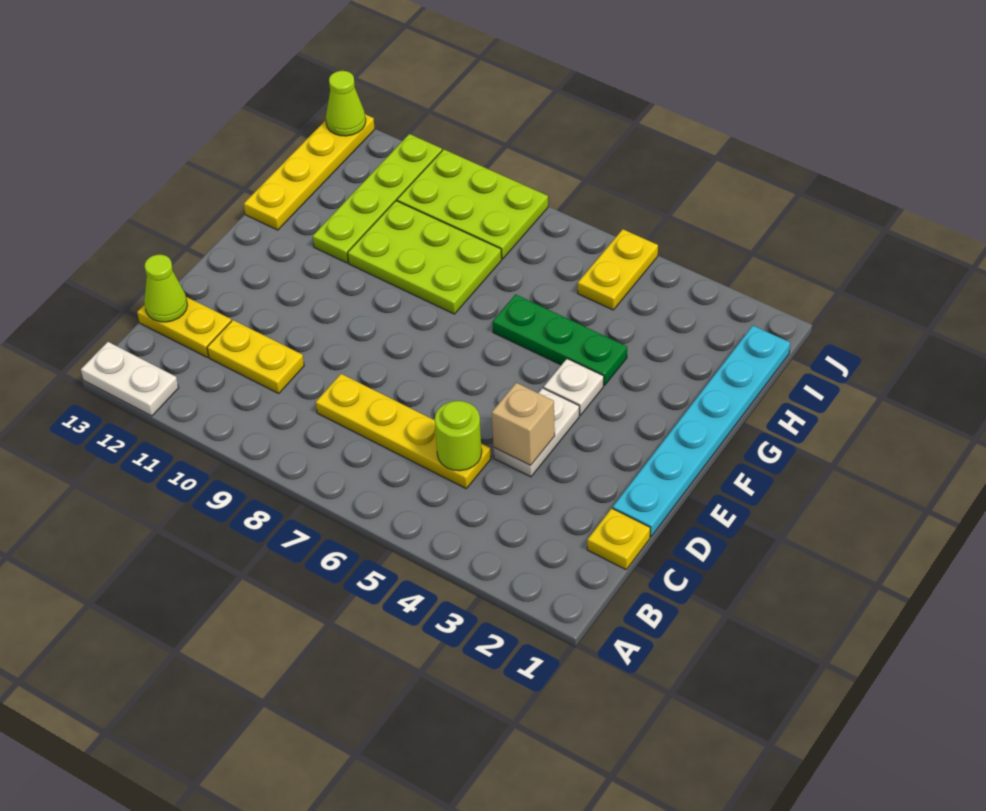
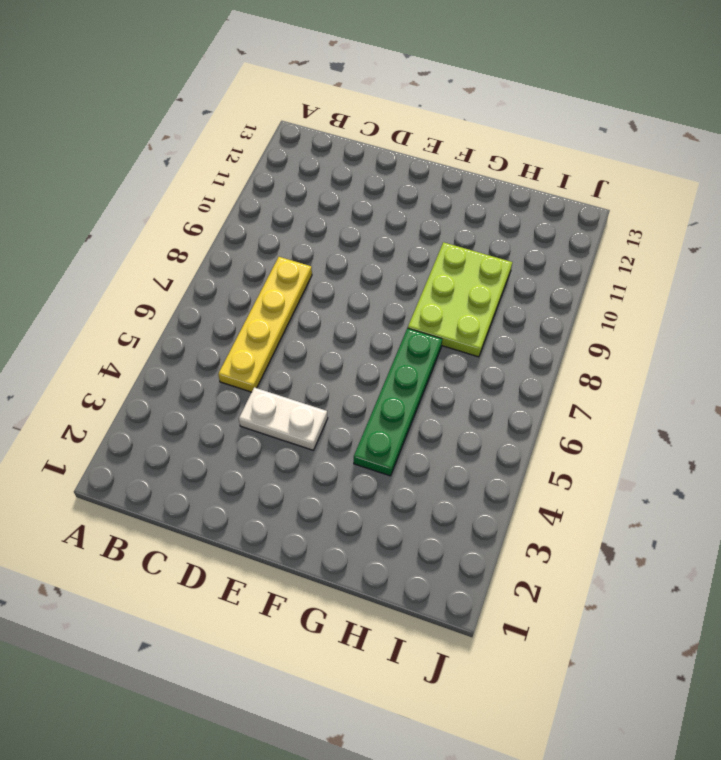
green plate G4:G7 level 1 -> green plate G4:G6 level 1
none -> white plate A12:A13 level 1
none -> yellow plate C1 level 1
none -> yellow plate C10:C11 level 1

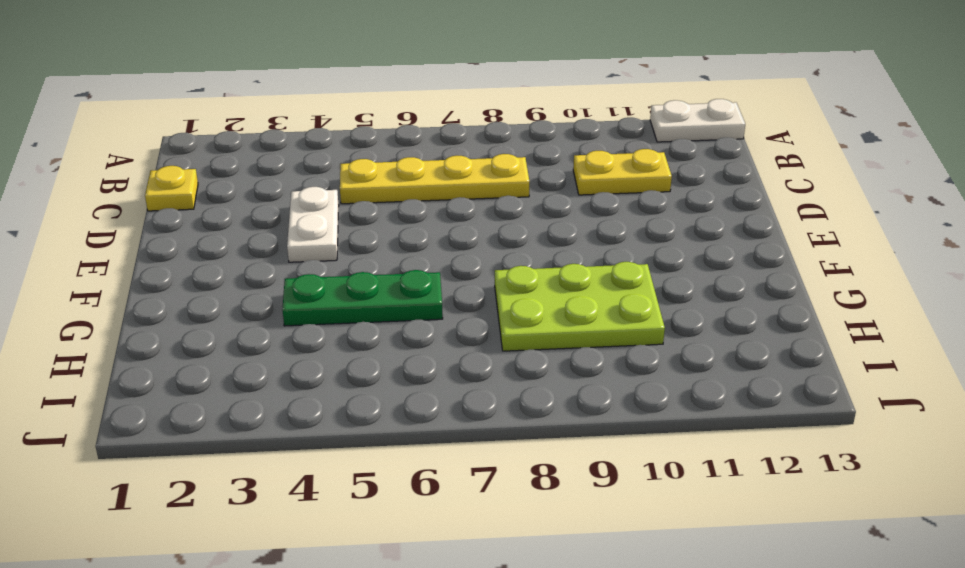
none -> yellow plate C12:C13 level 1
none -> cyan plate D1:I1 level 1
none -> white plate F4 level 1

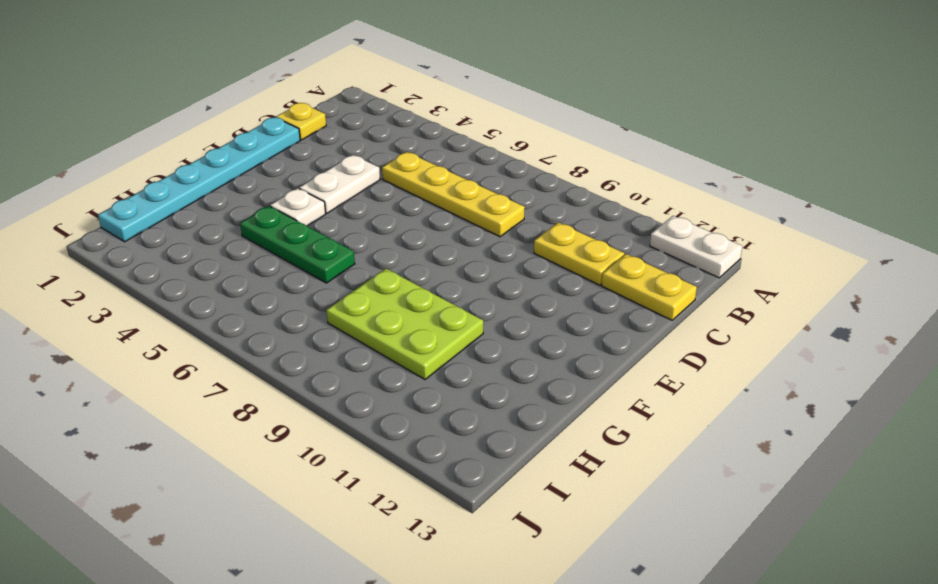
none -> lime plate G11:J11 level 1
none -> yellow plate G13:J13 level 1
none -> yellow plate I5:J5 level 1

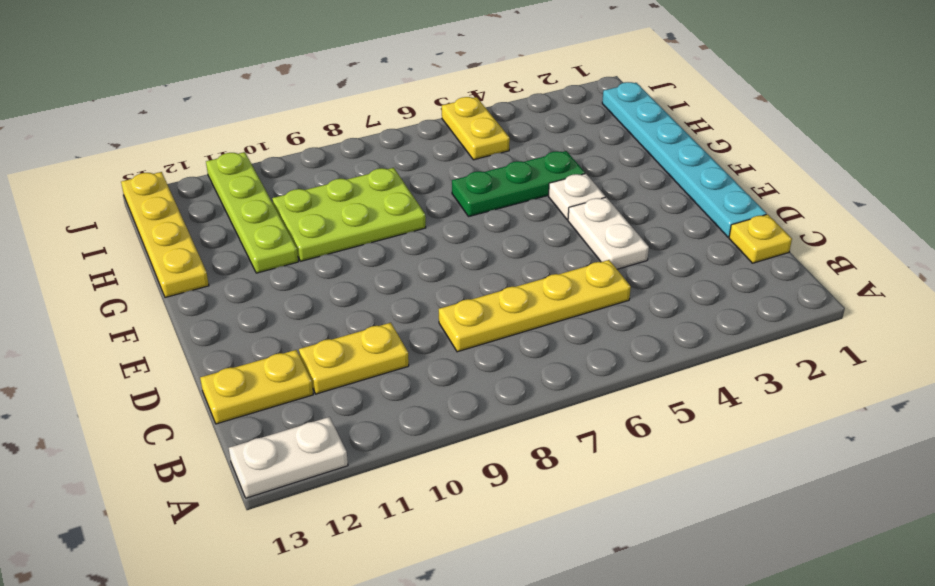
none -> lime plate I8:J10 level 1
none -> lime round brick C5 level 2
none -> lime cone C13 level 2

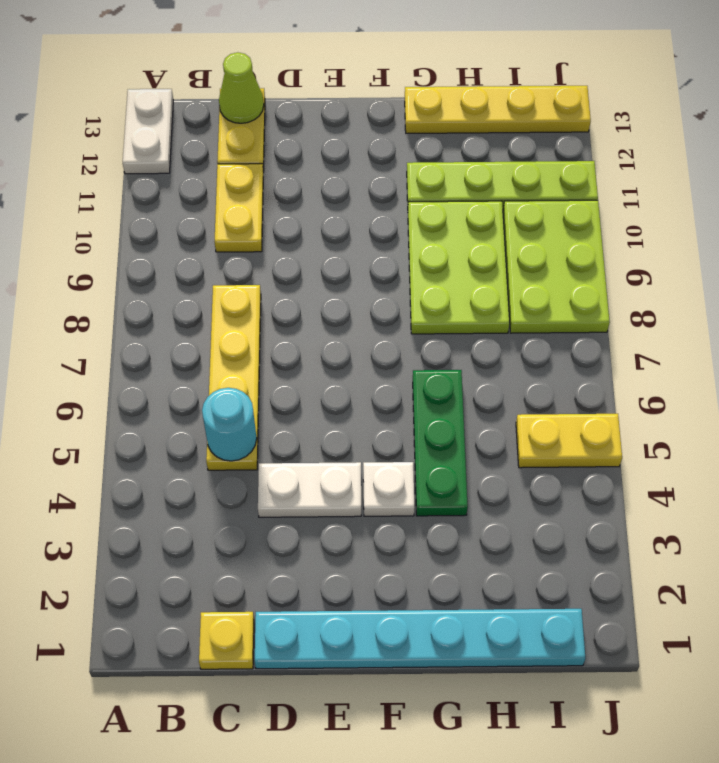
cyan round brick C5 level 2 -> lime round brick C5 level 2
none -> tan brick D4 level 2
none -> lime cone J13 level 2

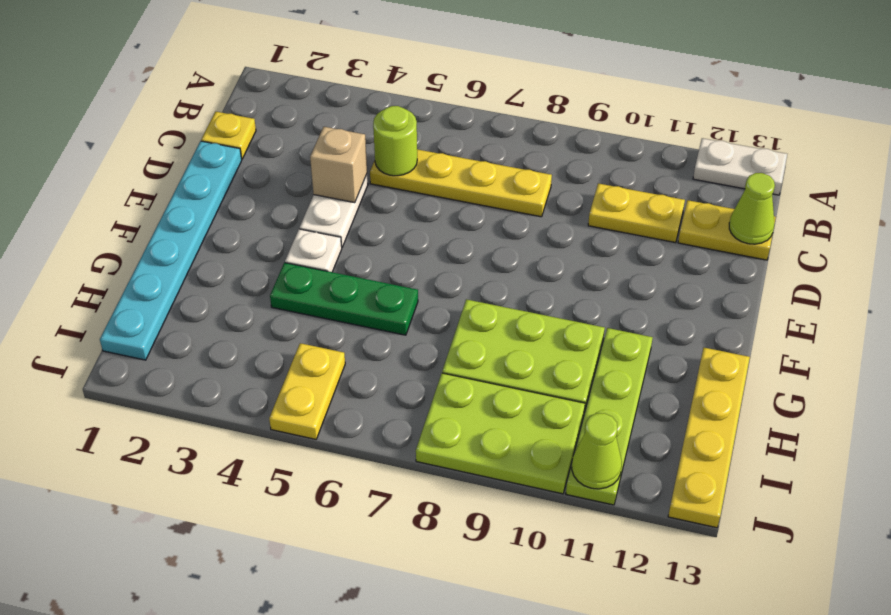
lime cone J11 level 2 -> lime cone J13 level 2

